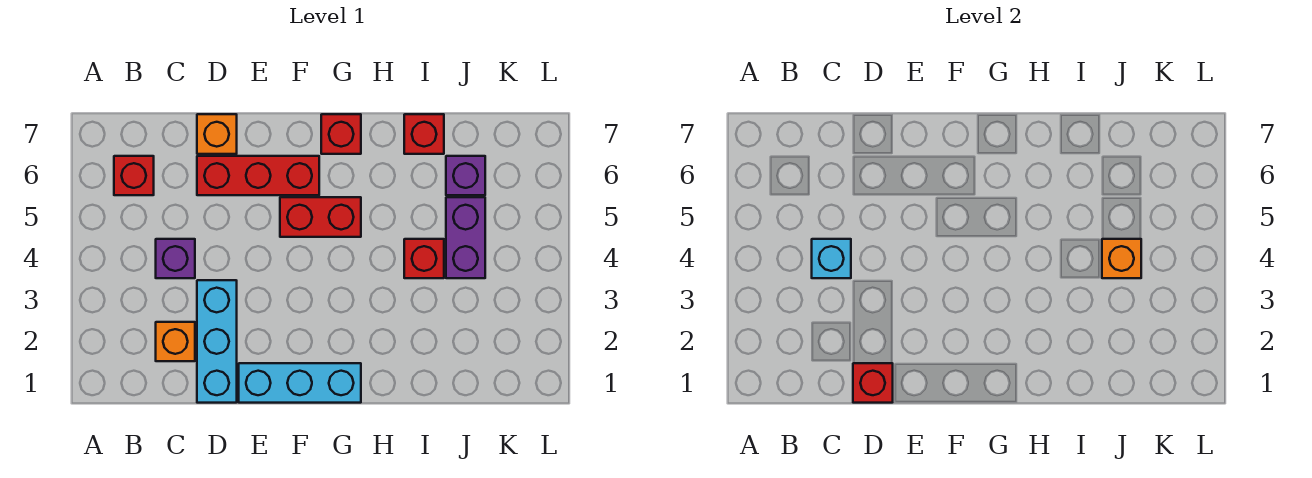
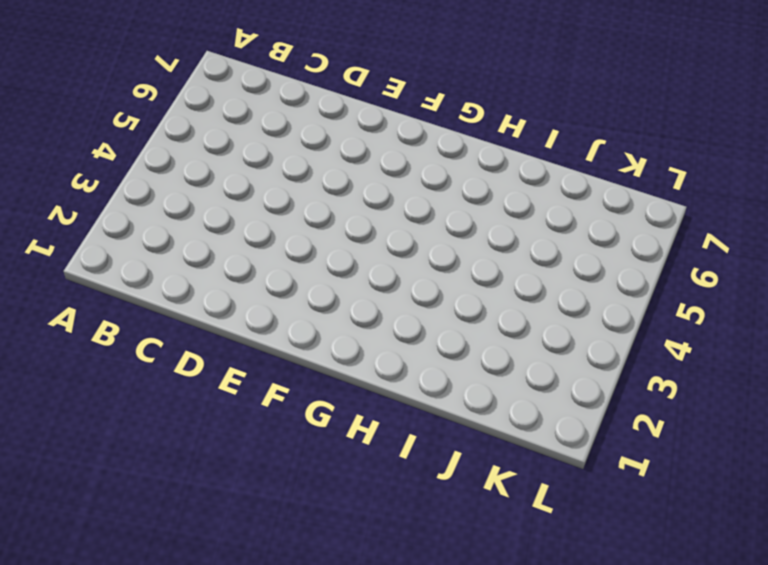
none -> red brick B6 level 1
none -> orange brick C2 level 1
none -> purple brick C4 level 1

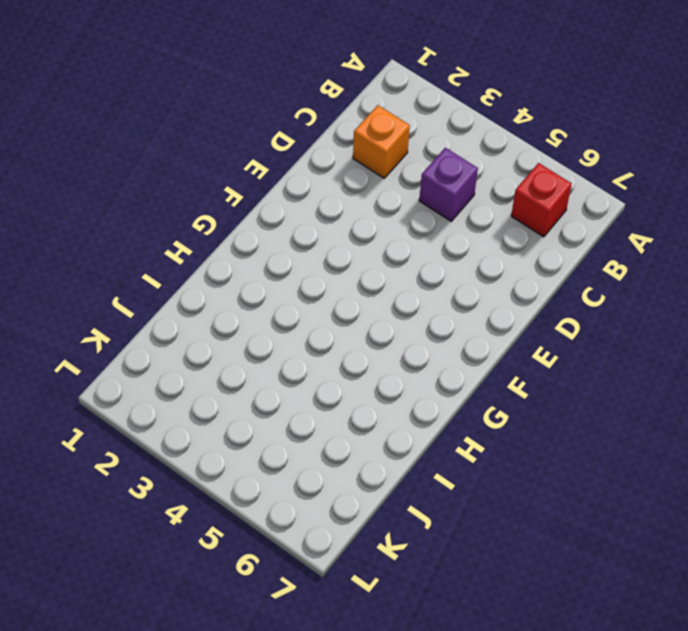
none -> cyan brick D1:D3 level 1
none -> red brick D6:F6 level 1
none -> orange brick D7 level 1

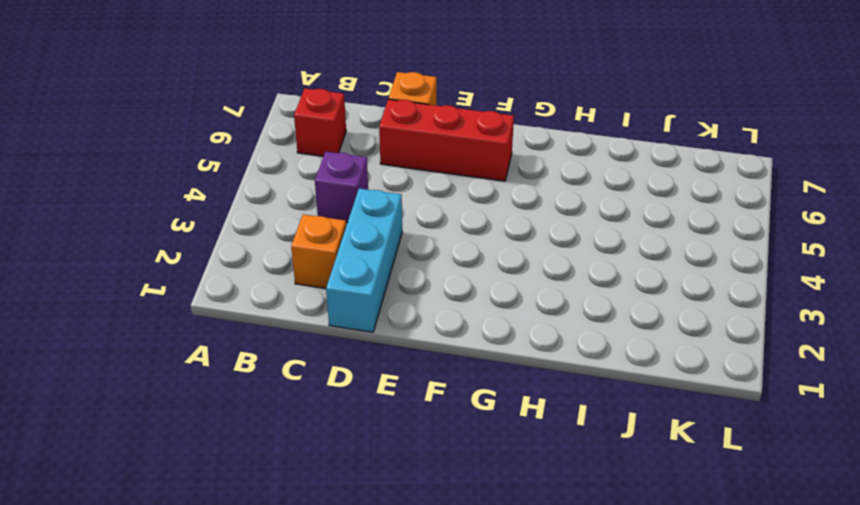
none -> cyan brick E1:G1 level 1
none -> red brick F5:G5 level 1
none -> red brick G7 level 1

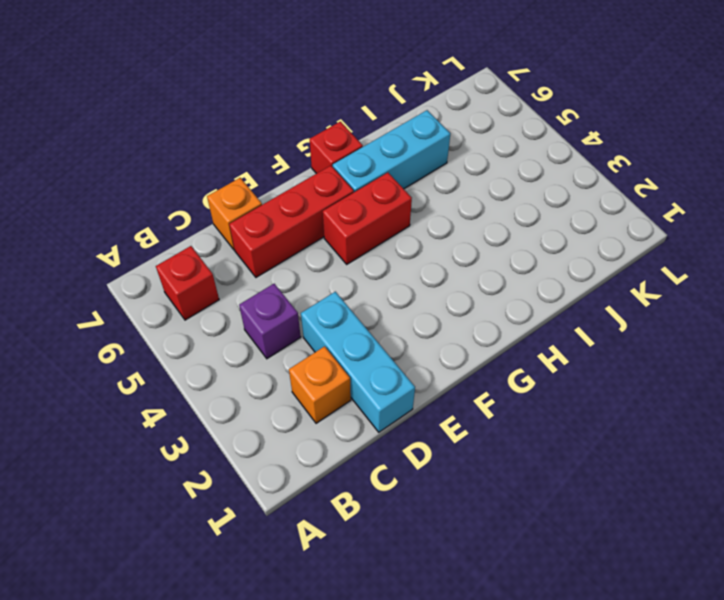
cyan brick G6:I6 level 1 -> cyan brick E1:G1 level 1
none -> red brick I4 level 1
none -> red brick I7 level 1
none -> purple brick J4:J5 level 1

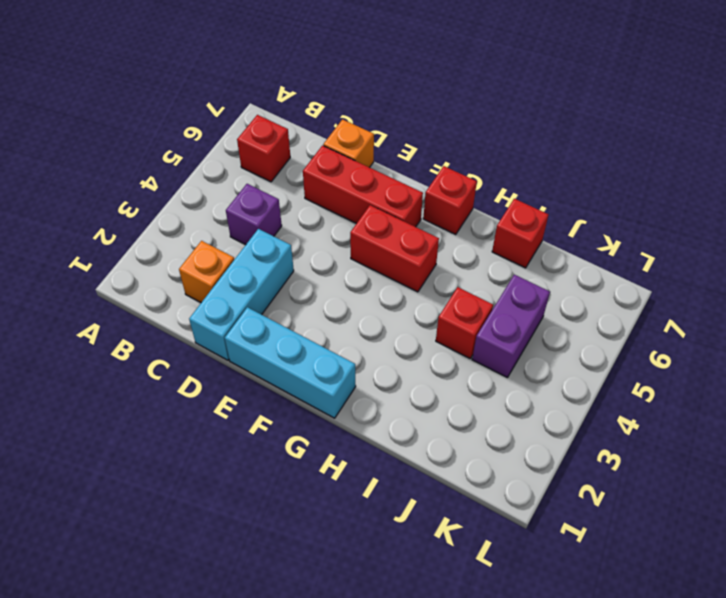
none -> purple brick J6 level 1
none -> cyan brick C4 level 2
none -> red brick D1 level 2

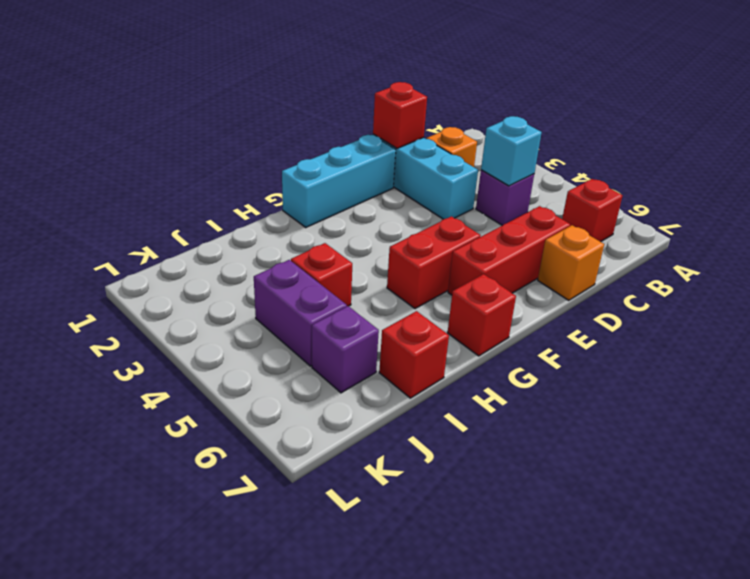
none -> orange brick J4 level 2

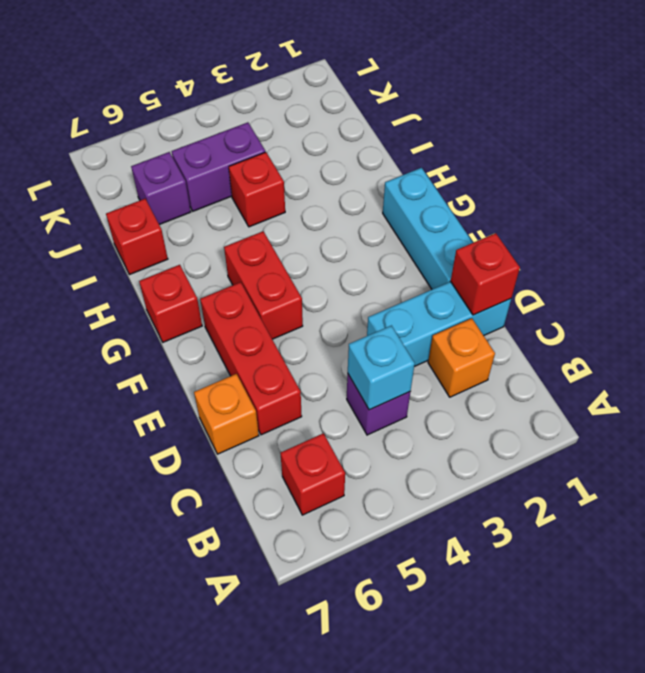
none -> orange brick J4 level 2

